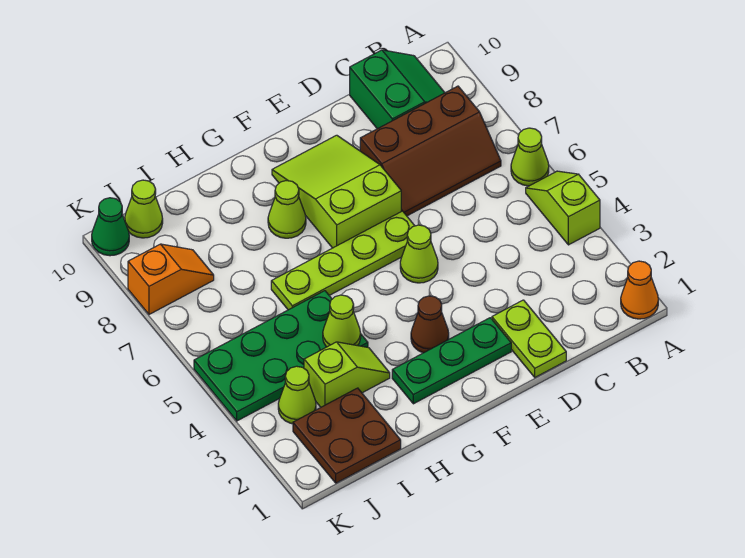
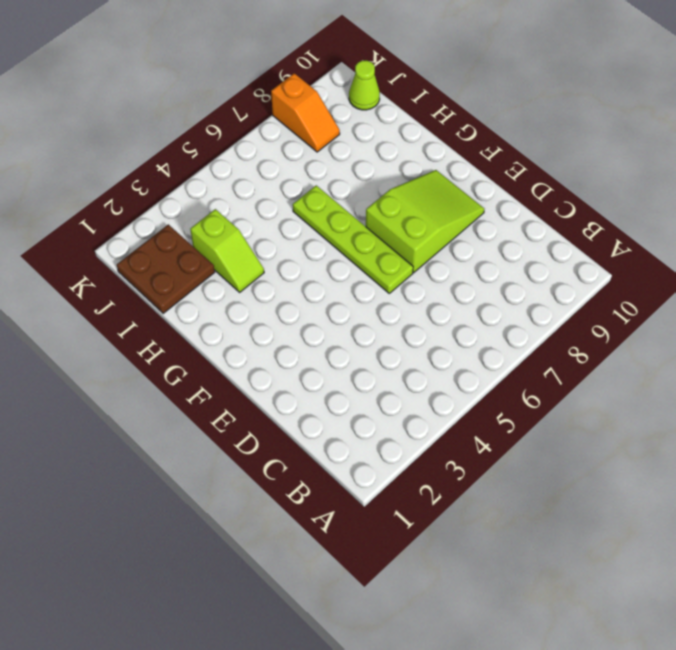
none -> orange cone A1 level 1
none -> lime slope A4:A5 level 1 top 4
none -> lime cone A6 level 1

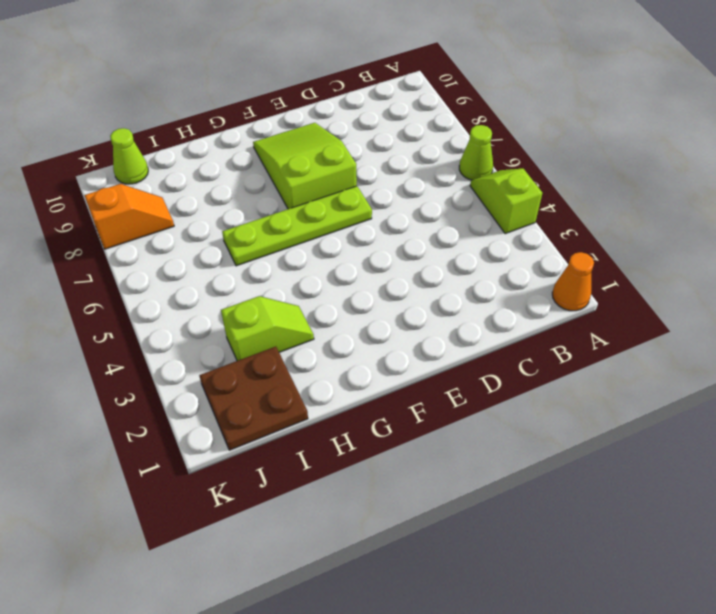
none -> brown slope B7:D8 level 1 top 8
none -> green slope B9:C10 level 1 top C
none -> lime plate D1:D2 level 1

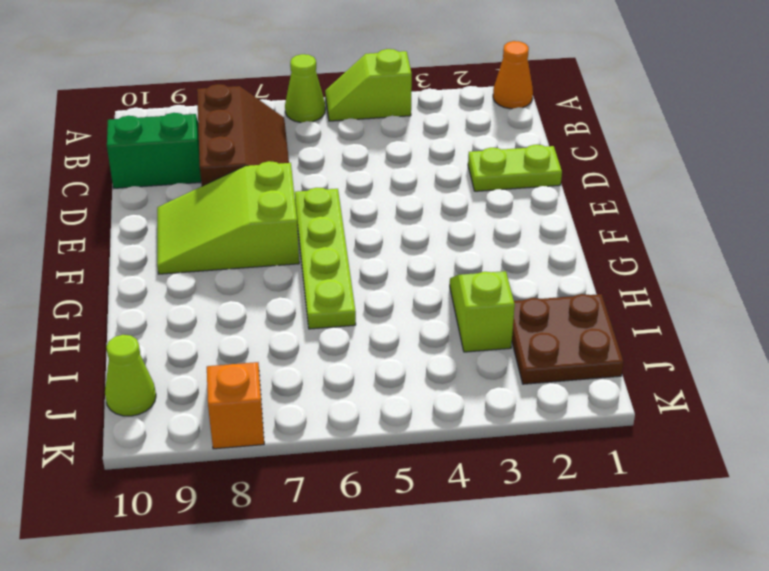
none -> green plate E2:G2 level 1
none -> lime cone E5 level 1
none -> brown cone F3 level 1

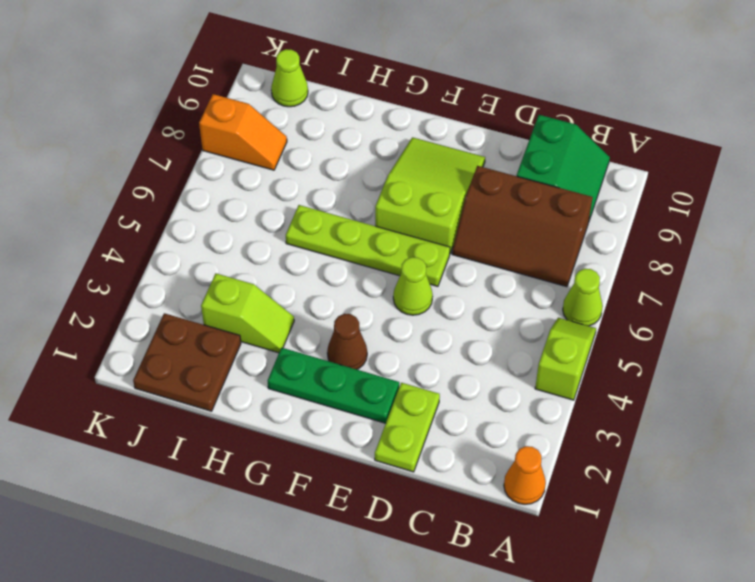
none -> lime cone G8 level 1
none -> green plate H4:K5 level 1
none -> lime cone J3 level 1

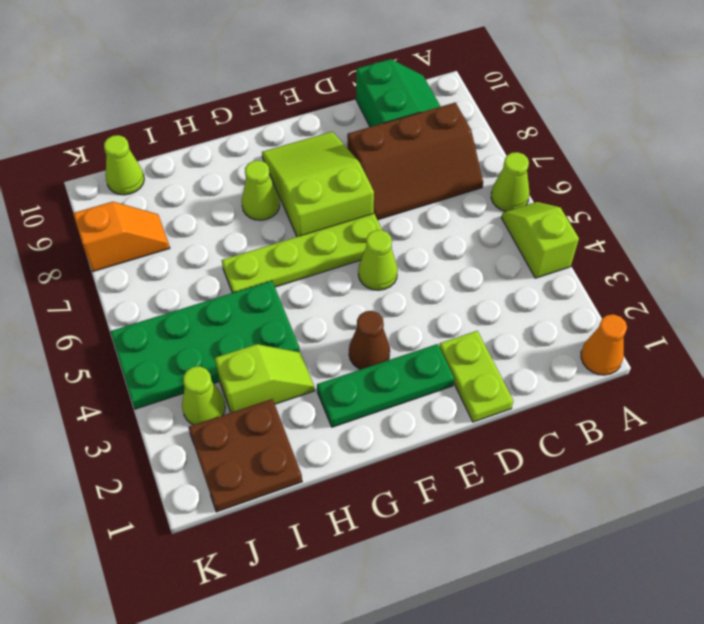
none -> green cone K10 level 1
none -> lime cone H4 level 2

